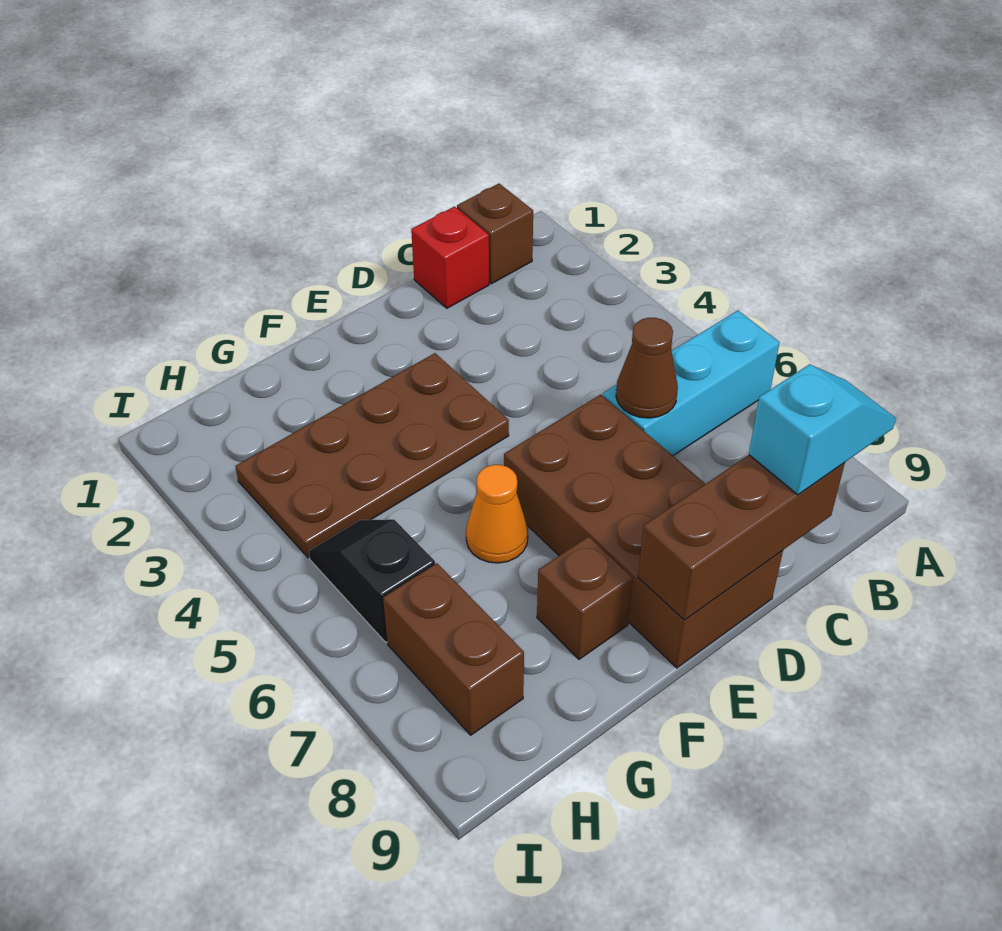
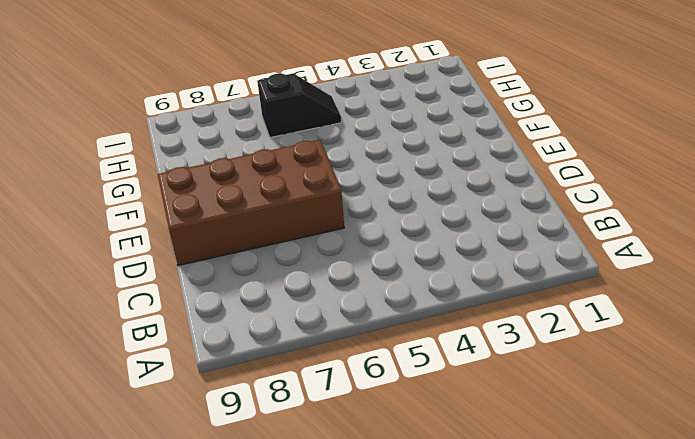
none -> cyan brick A6:C6 level 1
none -> brown brick B1 level 1
none -> red brick C1 level 1

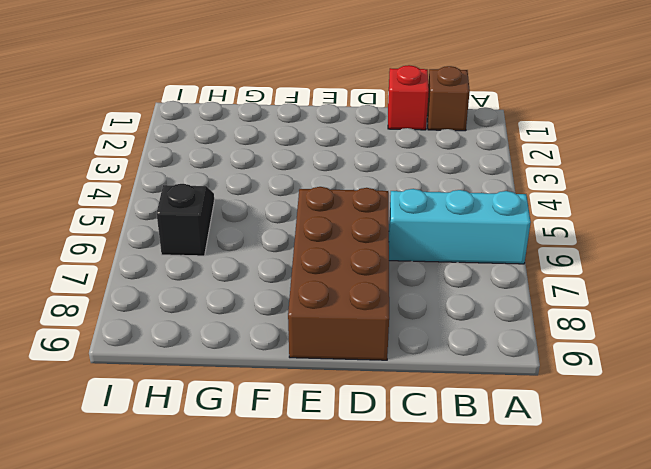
none -> brown plate E3:H4 level 1
none -> orange cone F6 level 1
none -> brown brick F8 level 1

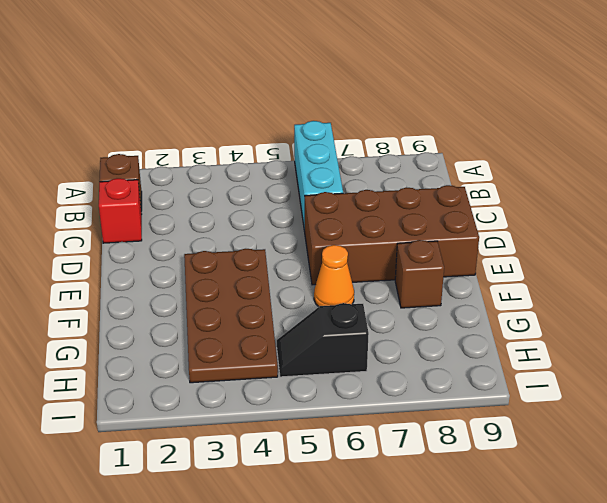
none -> brown brick H7:H8 level 1
none -> brown cone C6 level 2
none -> brown brick C9:E9 level 2

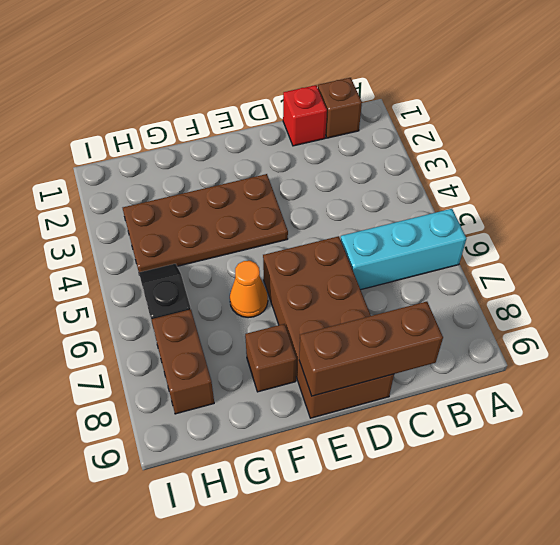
none -> brown cone C6 level 2
none -> cyan slope B9:C9 level 3 top C

